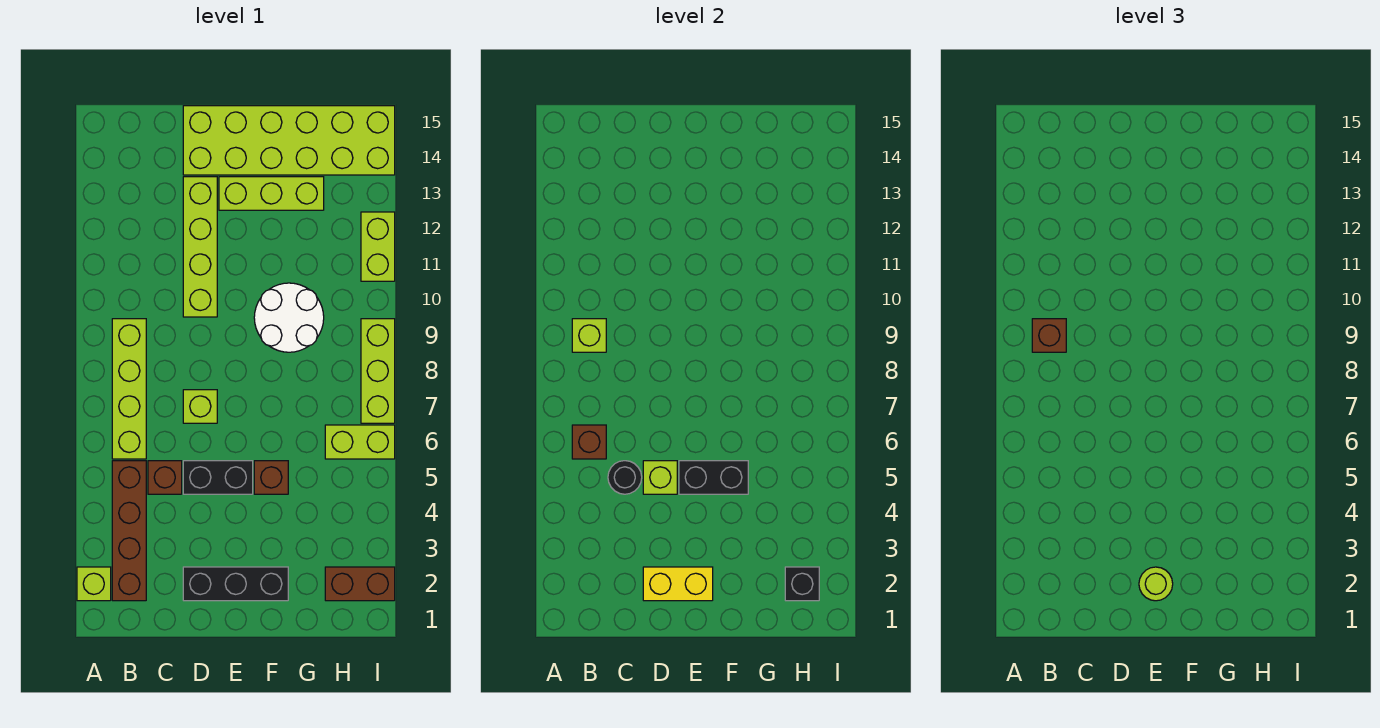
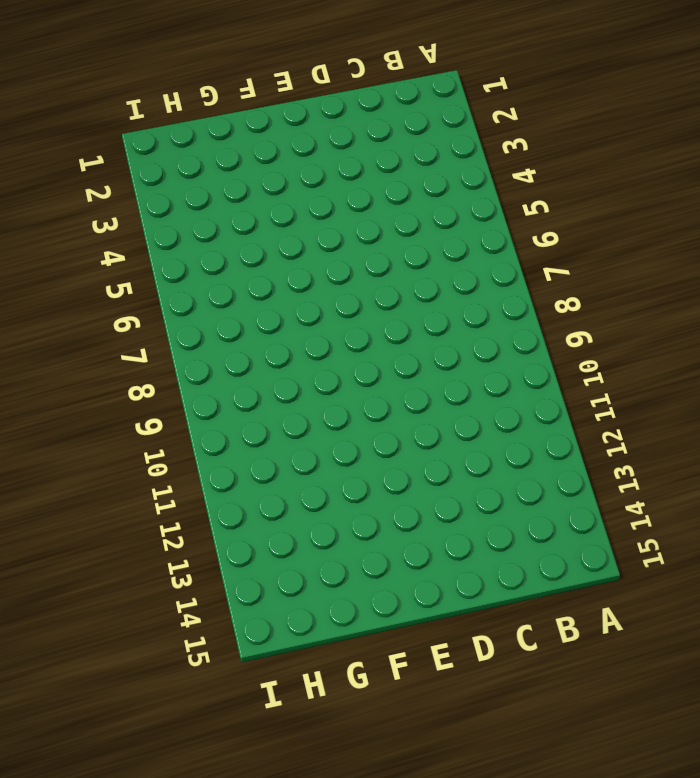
none -> lime brick A2 level 1
none -> brown brick B2:B5 level 1
none -> lime brick B6:B9 level 1

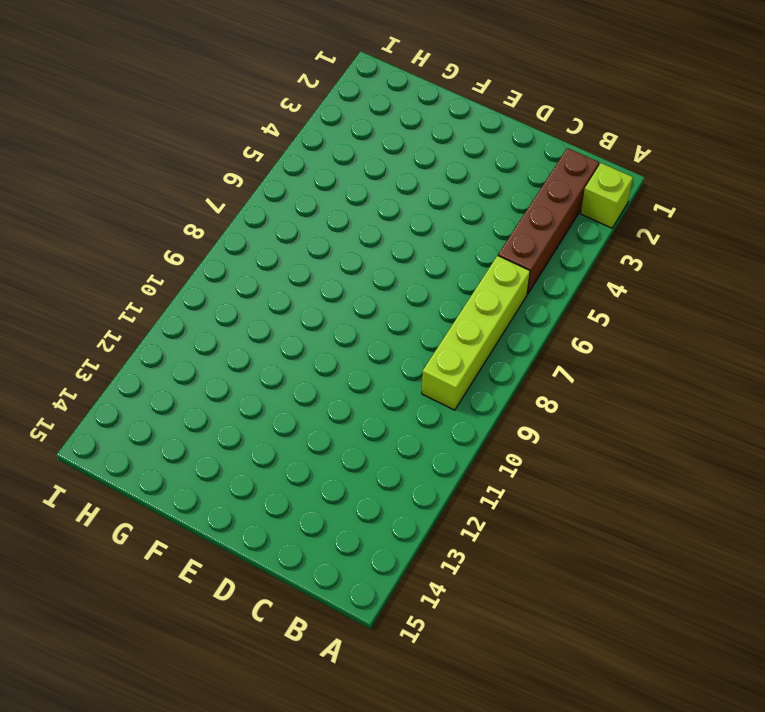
none -> brown brick C5 level 1
none -> black brick D2:F2 level 1
none -> black brick D5:E5 level 1

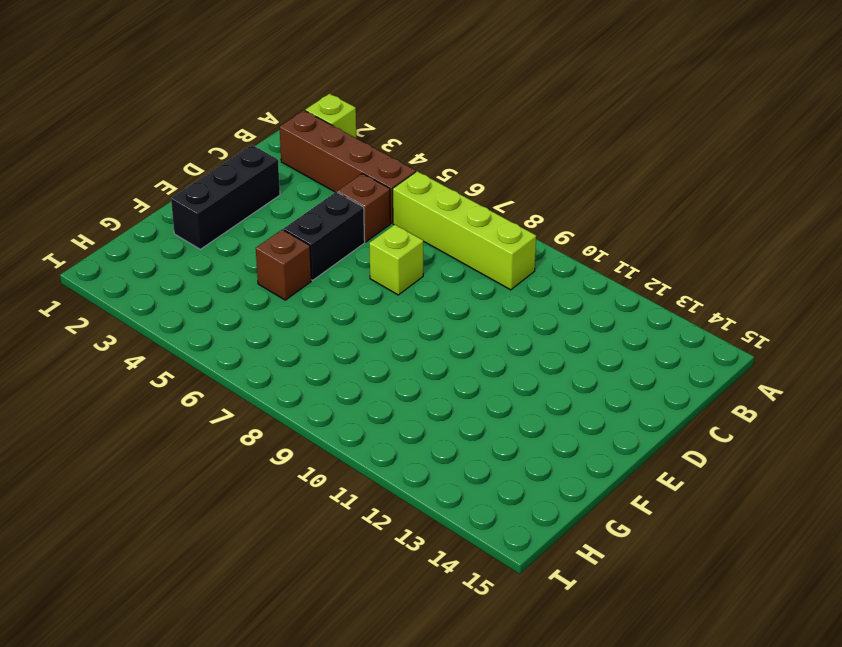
none -> lime brick D10:D13 level 1
none -> lime brick D14:I15 level 1
none -> lime brick E13:G13 level 1

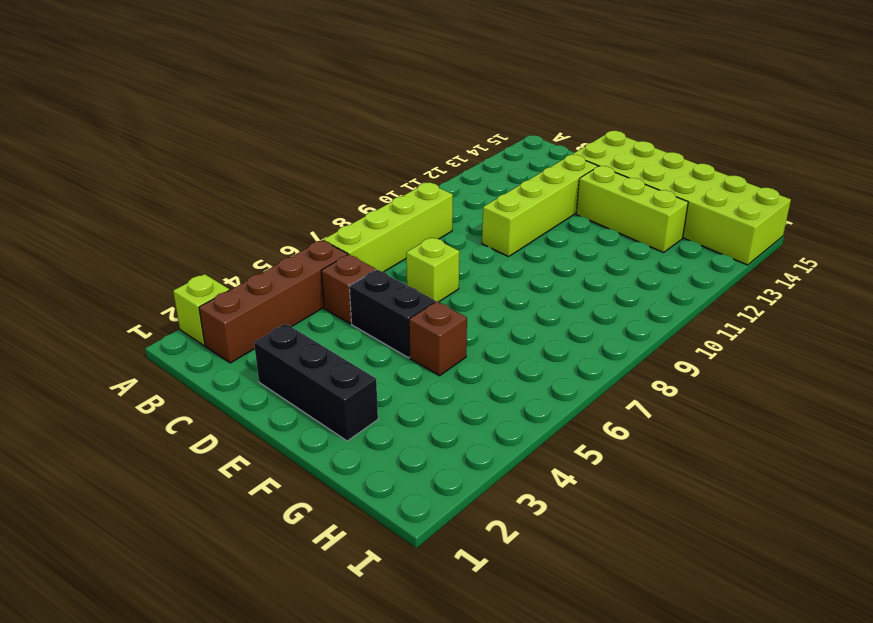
none -> white round brick F9:G10 level 1
none -> brown brick H2:I2 level 1
none -> lime brick H6:I6 level 1

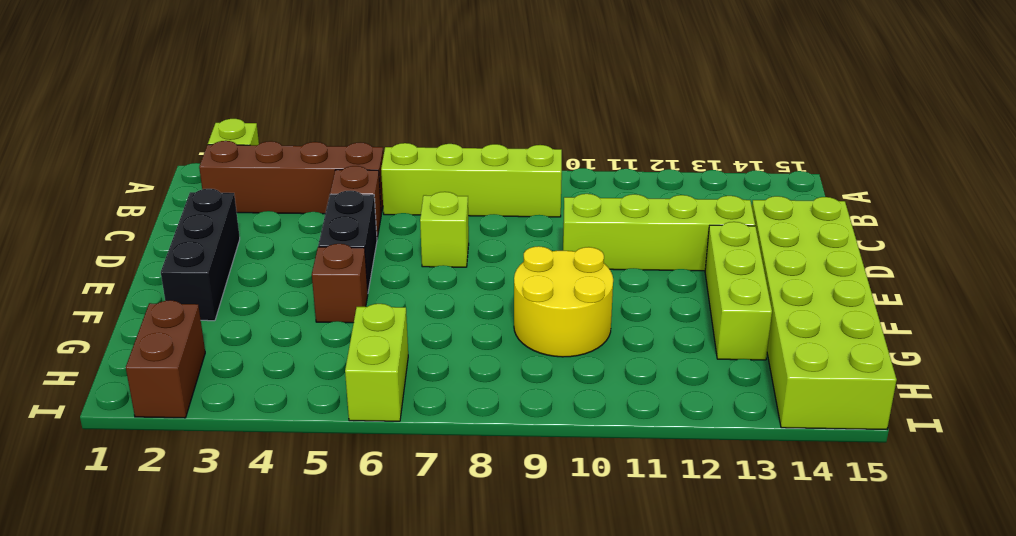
yellow round brick F9:G10 level 1 -> white round brick F9:G10 level 1
none -> lime brick I7:I9 level 1
none -> lime brick I11:I12 level 1
none -> brown brick B6 level 2

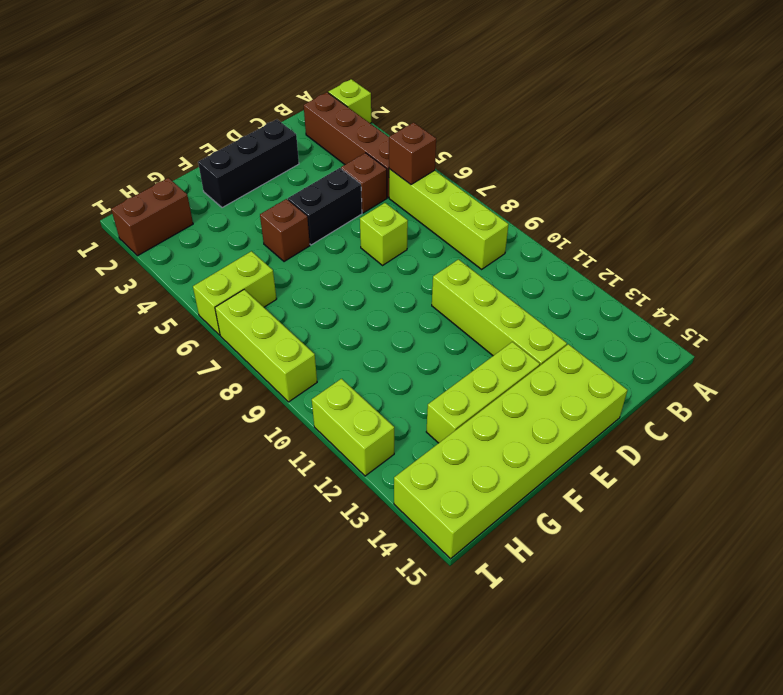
none -> white round brick F9:G10 level 1
none -> lime brick B9 level 2
none -> black round brick C5 level 2

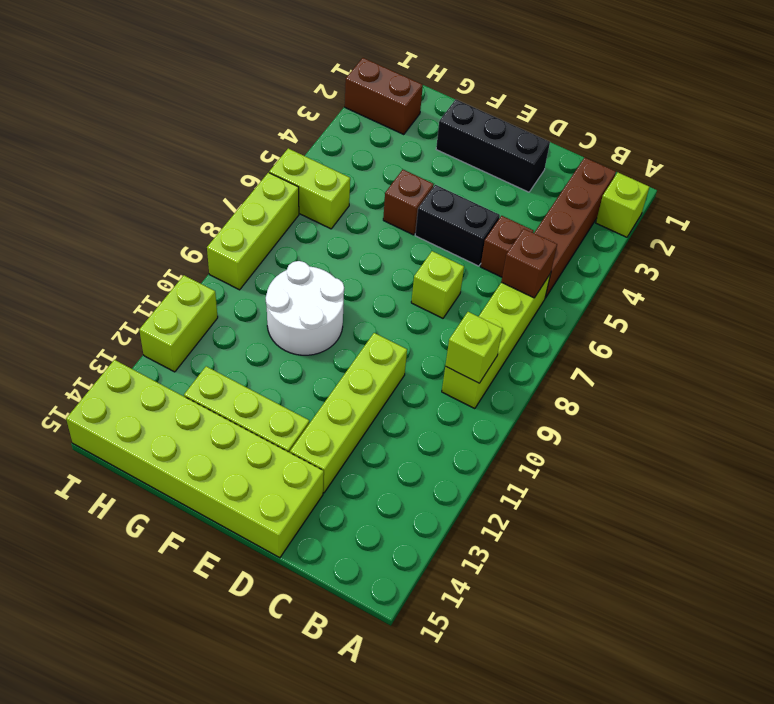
none -> black round brick C5 level 2
none -> yellow brick D2:E2 level 2
none -> lime brick D5 level 2

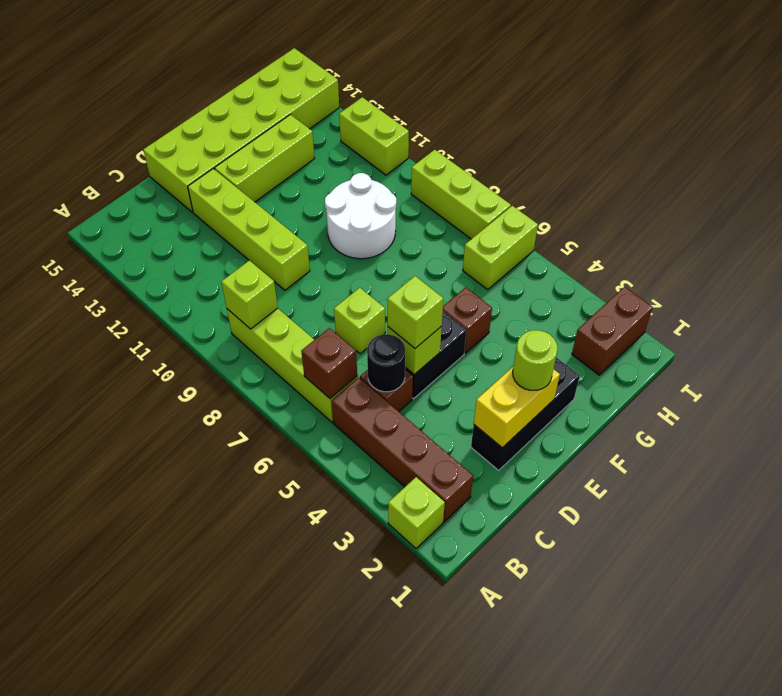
lime brick D5 level 3 -> none
none -> black brick E5:F5 level 2
none -> black brick H2 level 2
none -> brown brick B9 level 3

